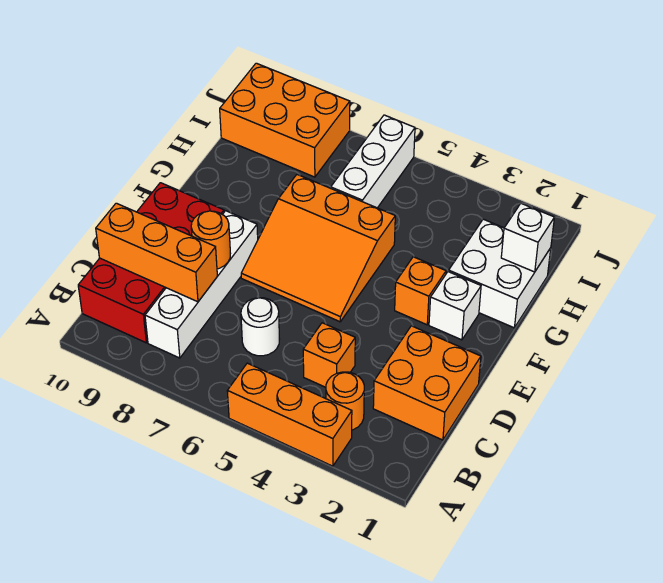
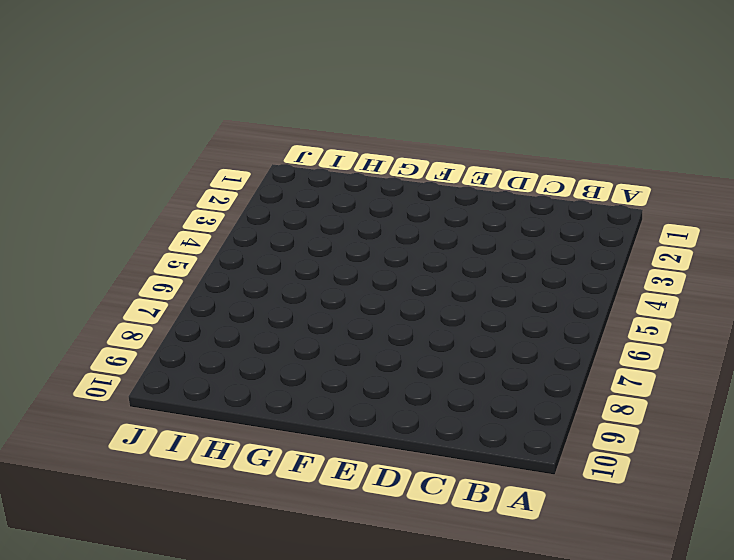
none -> orange brick A3:A5 level 1
none -> orange round brick B3 level 1
none -> white brick B8:E8 level 1

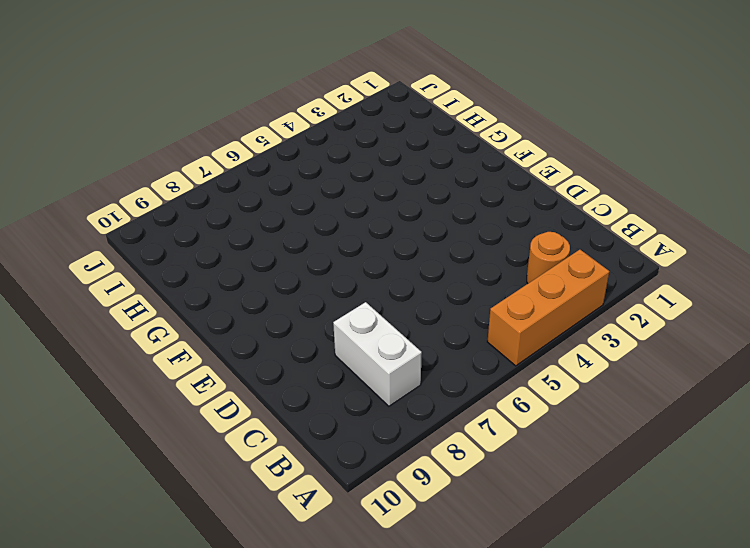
white brick B8:C8 level 1 -> white brick B8:E8 level 1
none -> red brick B9:E10 level 1
none -> orange brick C1:D2 level 1
none -> orange brick C4 level 1

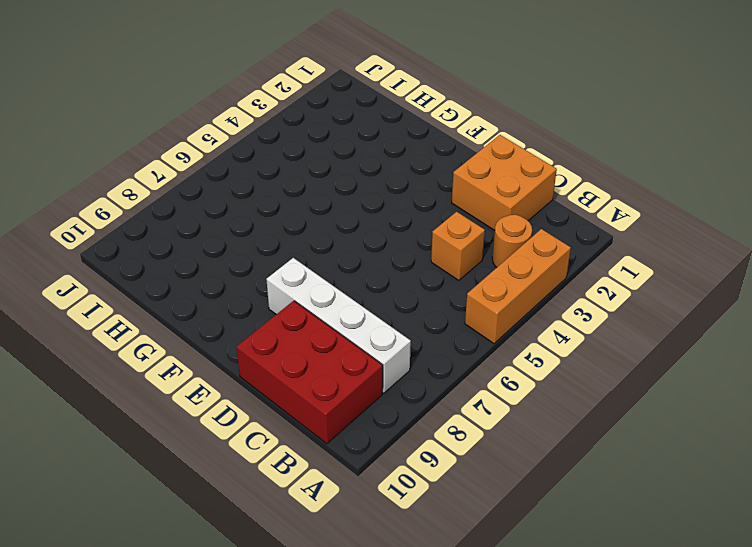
red brick B9:D10 level 1 -> red brick B9:E10 level 1
none -> white round brick C6 level 1
none -> orange slope E5:G7 level 1 top G
none -> white brick F2 level 1

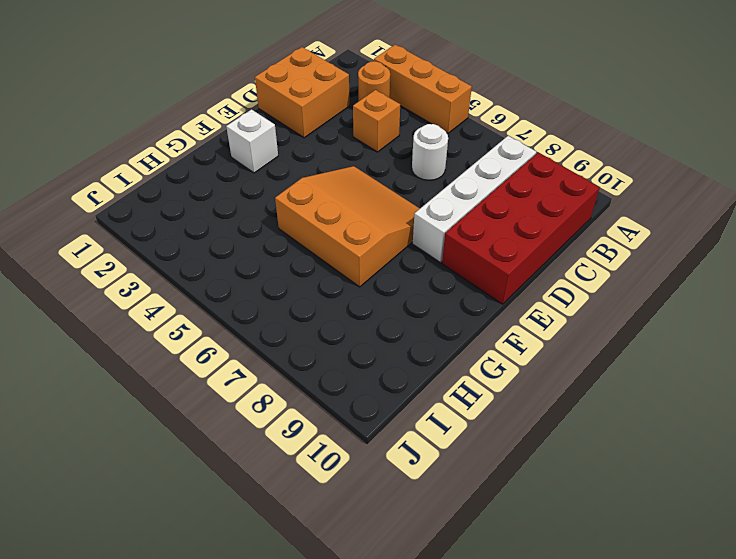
none -> orange brick F3 level 1
none -> white brick G1:H2 level 1
none -> white brick H6:J6 level 1

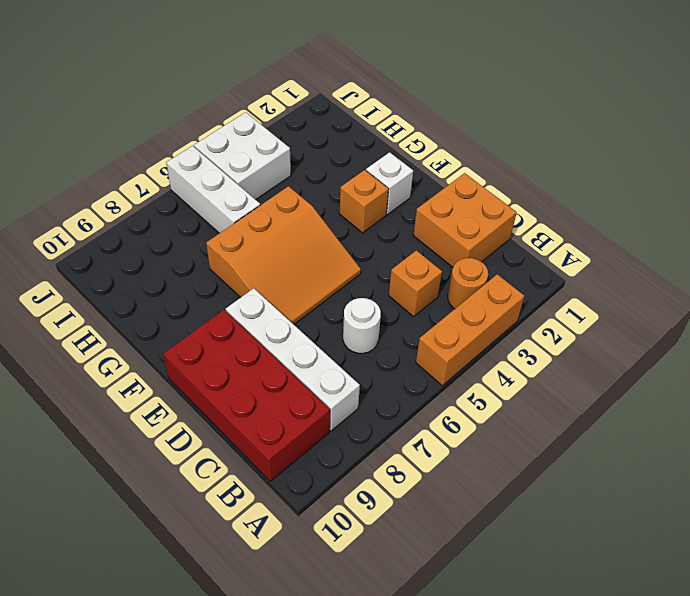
white brick I4:J5 level 1 -> white brick G1:H2 level 1
none -> orange brick I8:J10 level 1
none -> orange brick C8:C10 level 2
none -> orange round brick D8 level 2

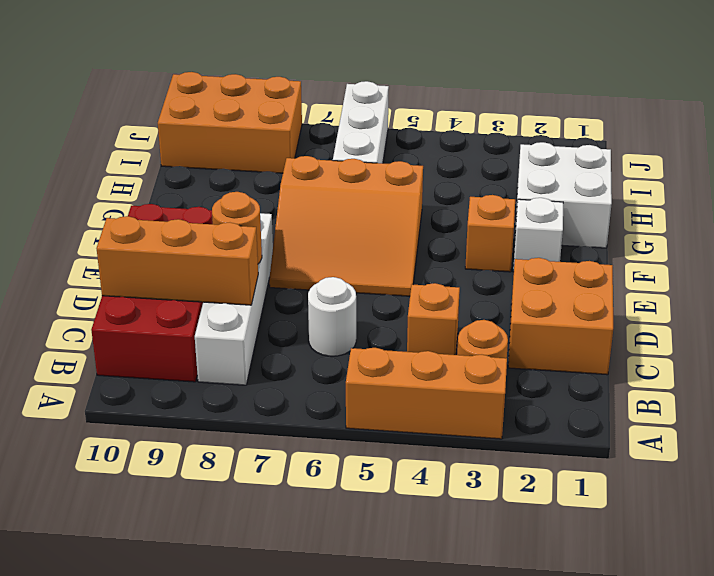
none -> white brick H1 level 2

